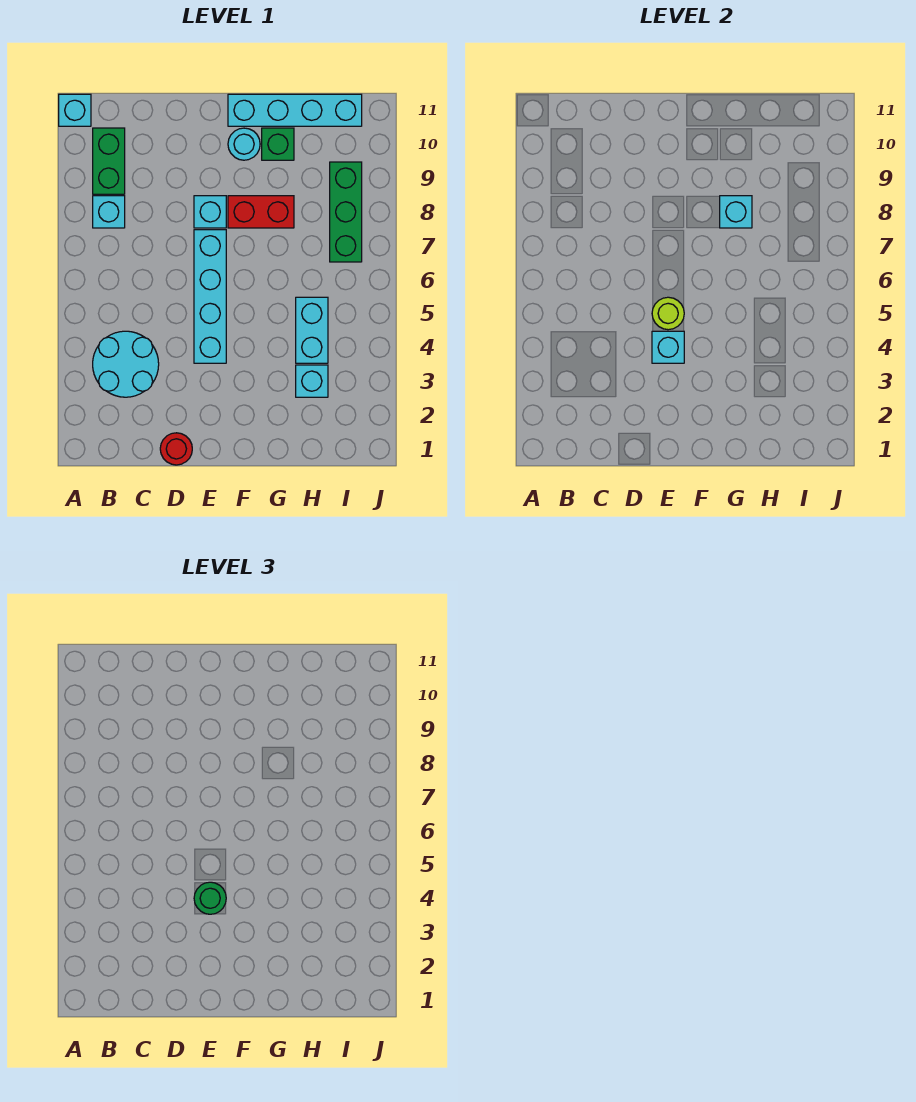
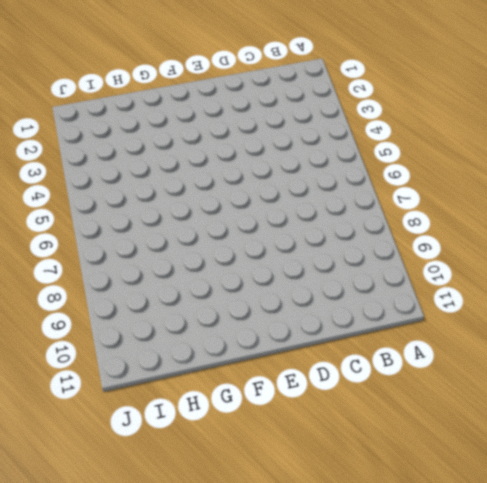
none -> cyan brick A11 level 1
none -> cyan round brick B3:C4 level 1
none -> cyan brick B8 level 1

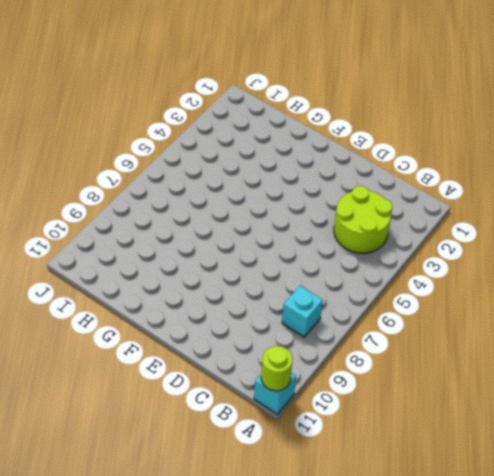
lime round brick A11 level 2 -> lime round brick E5 level 2
lime round brick B3:C4 level 1 -> cyan round brick B3:C4 level 1
none -> green brick B9:B10 level 1
none -> red round brick D1 level 1
none -> cyan brick E4:E7 level 1

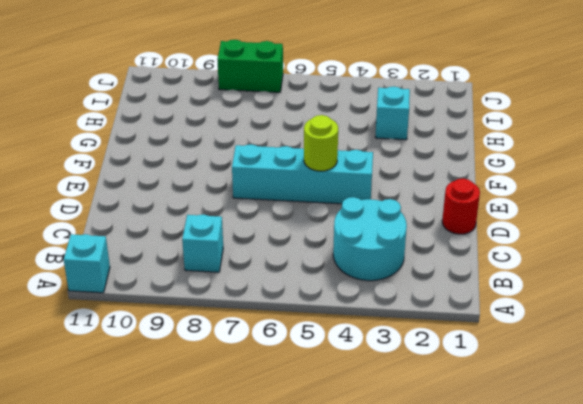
green brick J7:J8 level 1 -> green brick B9:B10 level 1
none -> cyan brick E8 level 1
none -> red brick F8:G8 level 1
none -> cyan round brick F10 level 1

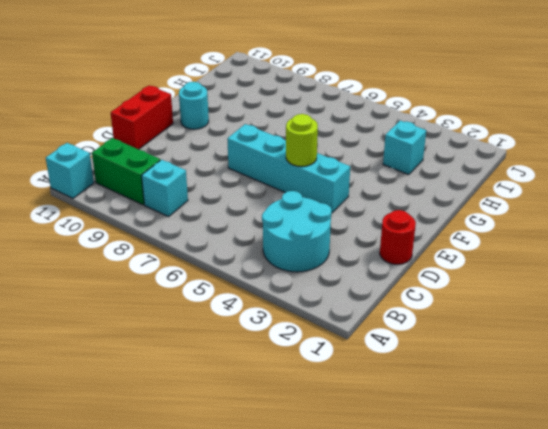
red brick D11:E11 level 1 -> red brick F8:G8 level 1
none -> cyan brick E8 level 1
none -> cyan brick F11:I11 level 1
none -> green brick G10 level 1

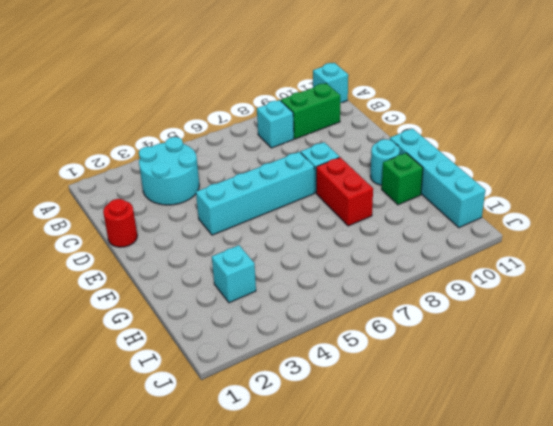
none -> cyan brick H4:H5 level 1
none -> green brick I7:I9 level 1
none -> cyan brick E4 level 2

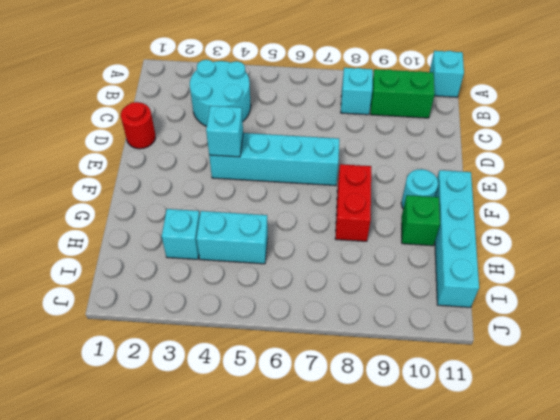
none -> cyan brick E8 level 1
none -> green brick I7:I9 level 1
none -> lime round brick E5 level 2

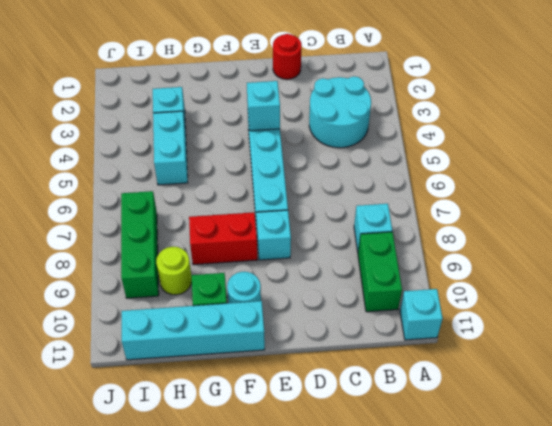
lime round brick H9 level 1 -> lime round brick E5 level 2
none -> cyan brick G8 level 2
none -> green round brick E4 level 3

